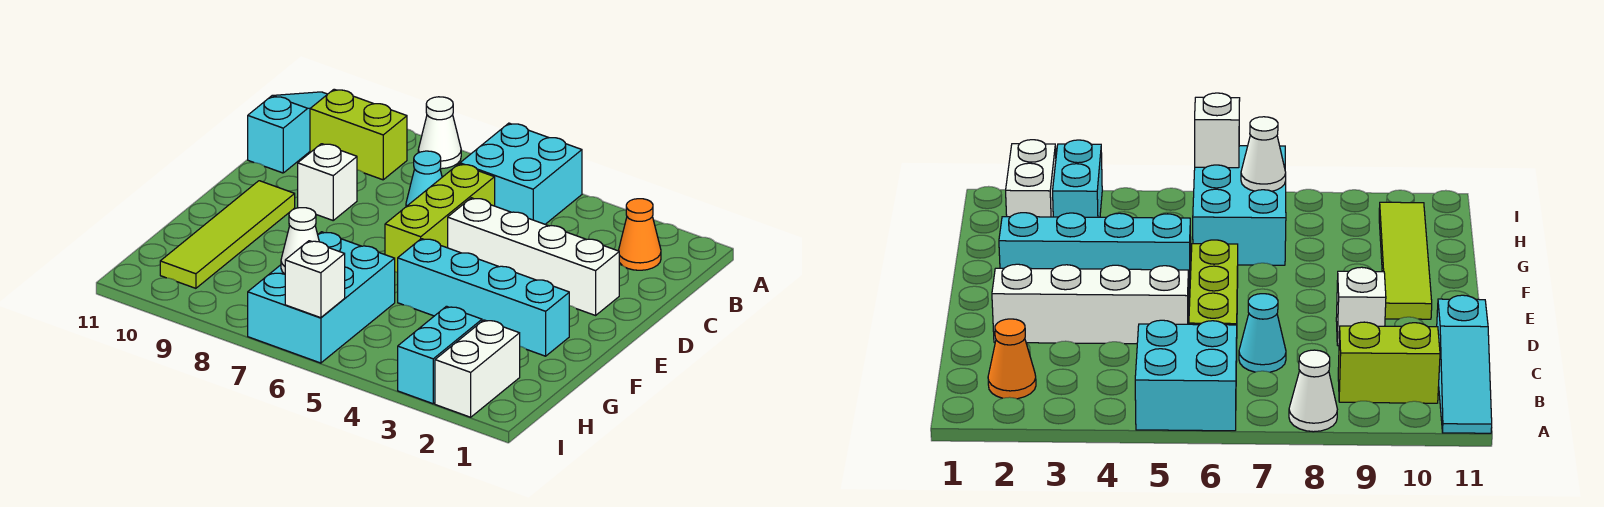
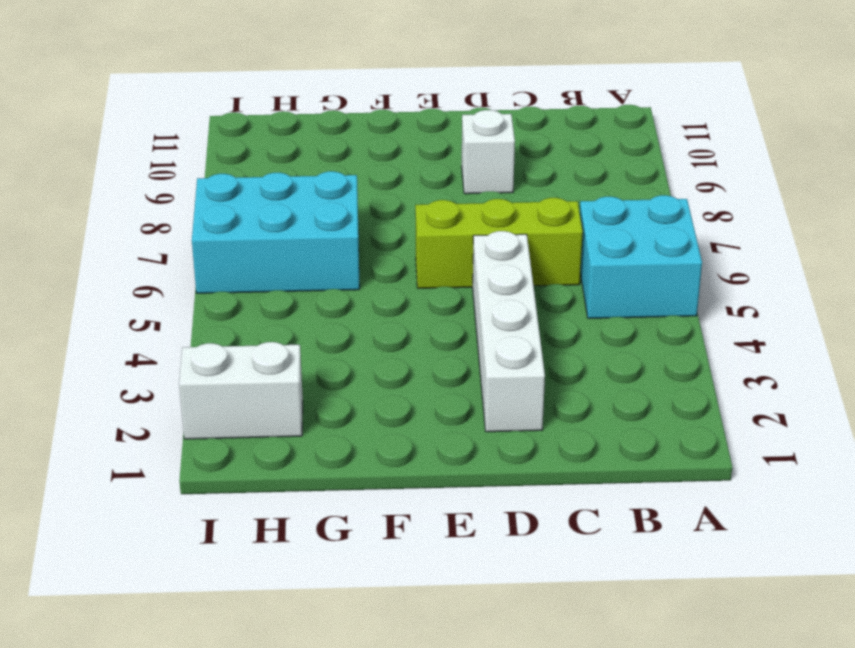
none -> white cone A8 level 1
none -> cyan slope A11:C11 level 1 top C
none -> orange cone B2 level 1

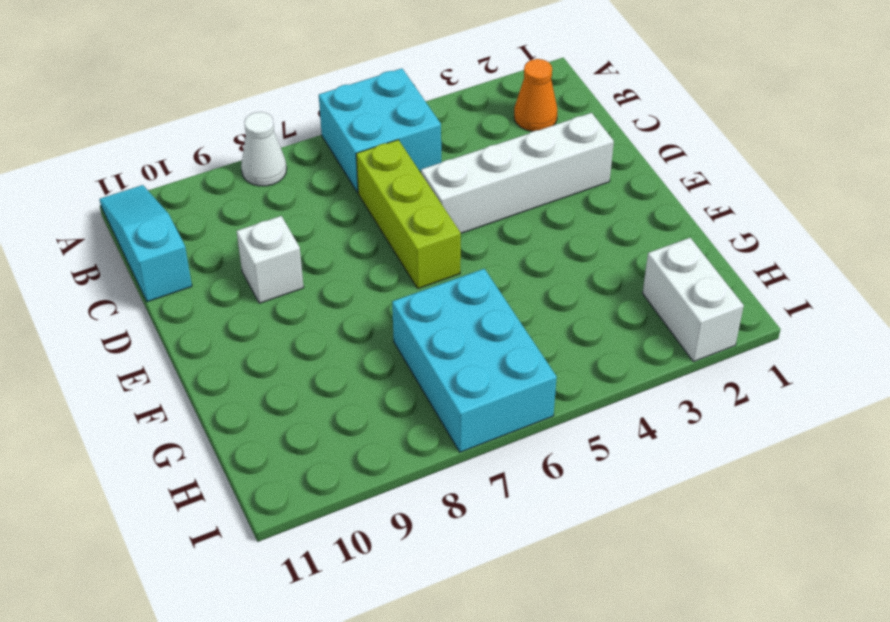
none -> lime brick B9:B10 level 1
none -> cyan cone C7 level 1
none -> lime tile E10:H10 level 1

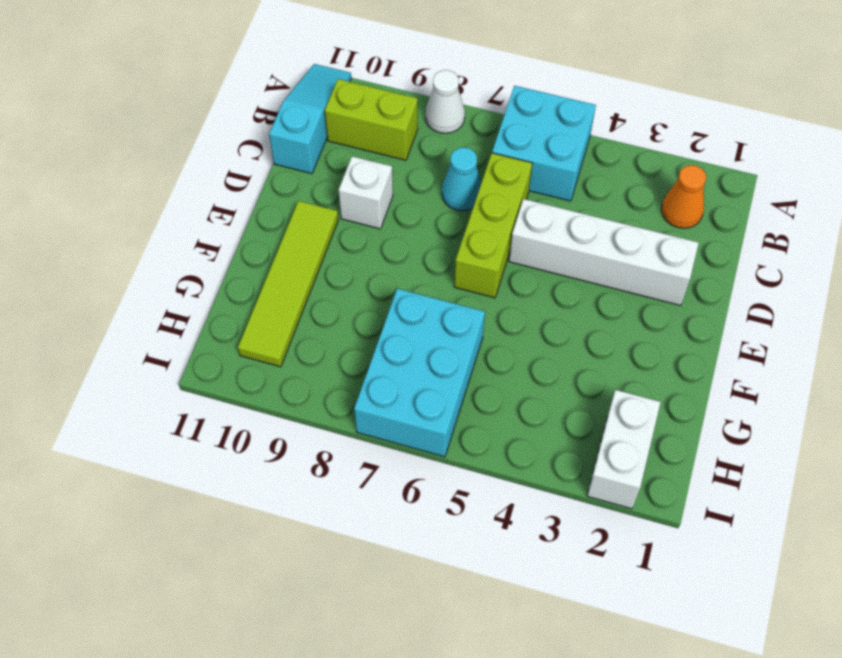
none -> cyan brick F2:F5 level 1
none -> cyan brick H3:I3 level 1
none -> white cone H7 level 2

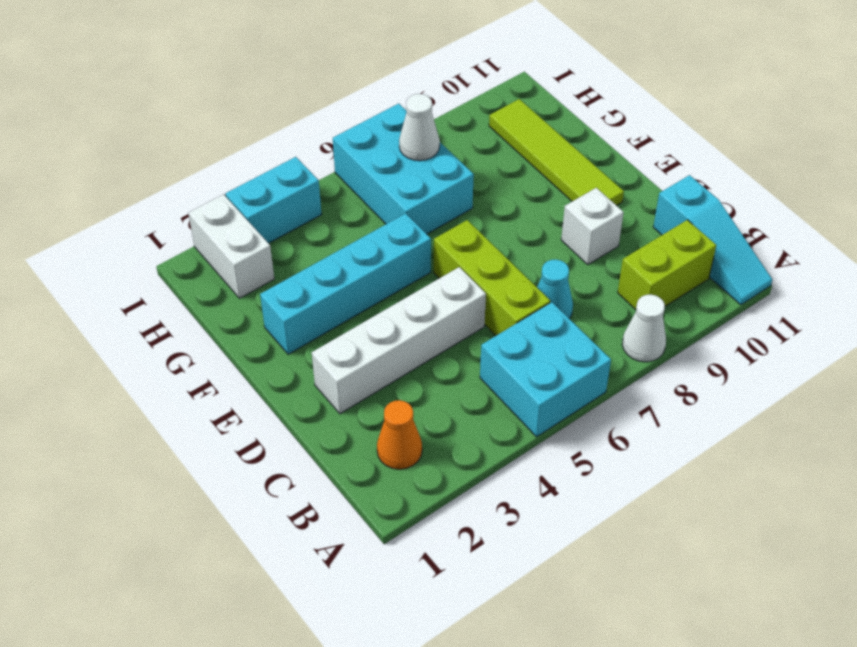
cyan brick I3:I4 level 1 -> cyan brick H3:I3 level 1
none -> white brick I6 level 2

